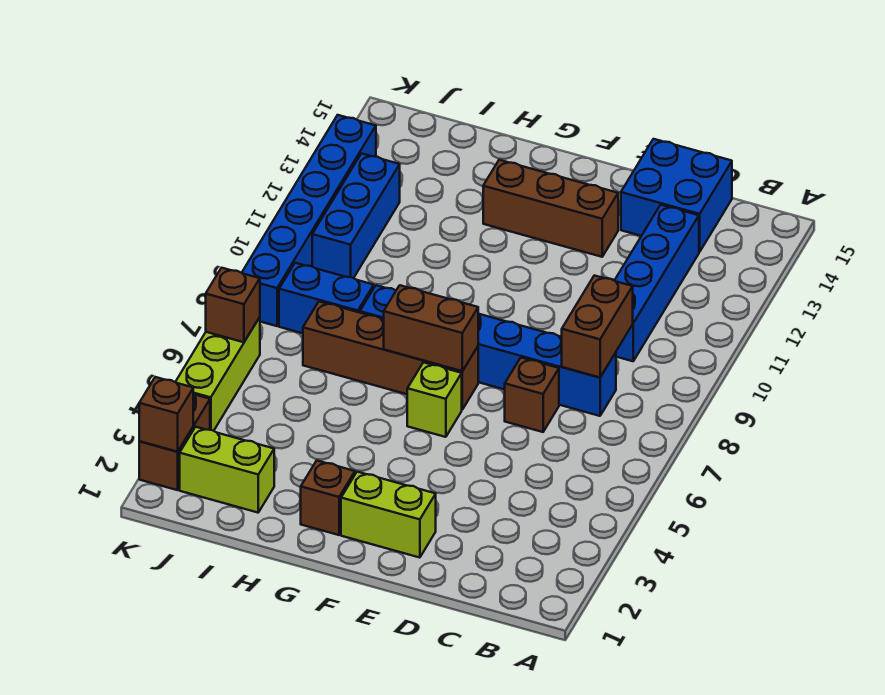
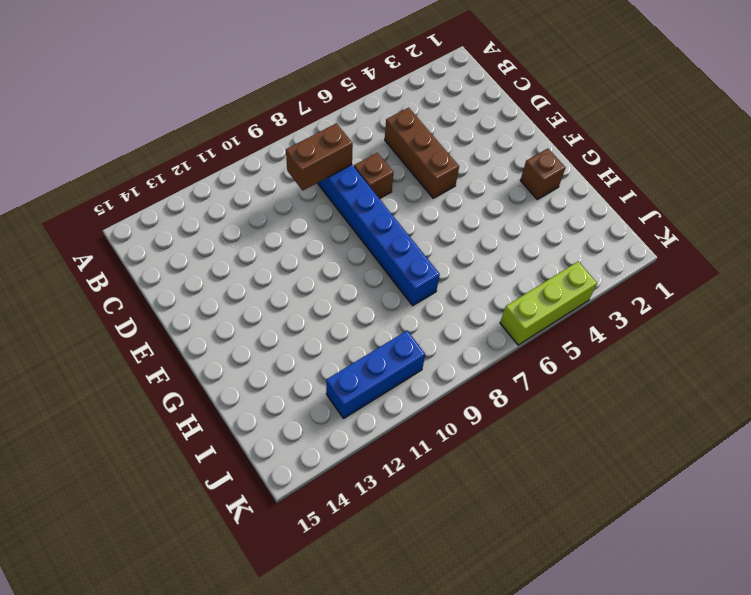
brown brick C5:E5 level 1 -> brown brick E13:G13 level 1
none -> blue brick C10:C13 level 1
none -> blue brick C14:D15 level 1
none -> lime brick E2:F2 level 1

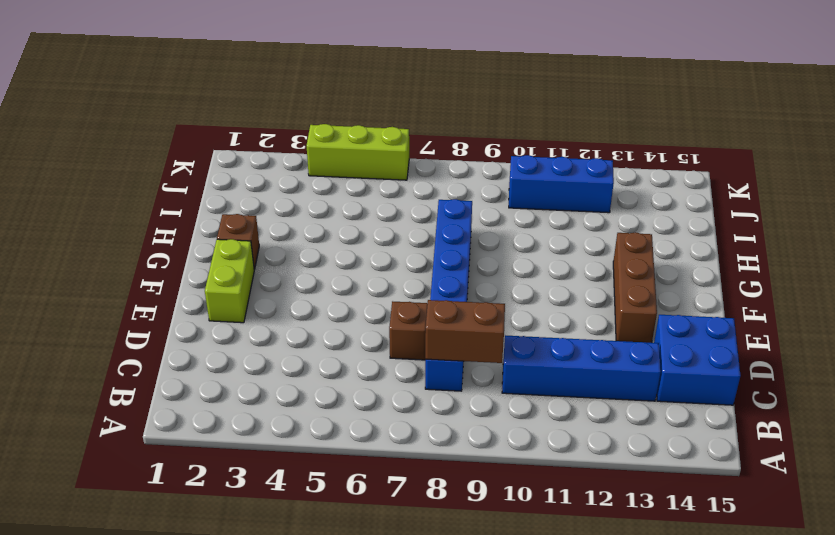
none -> lime brick F6 level 1
none -> brown brick F7:I7 level 1
none -> lime brick I2:J2 level 1

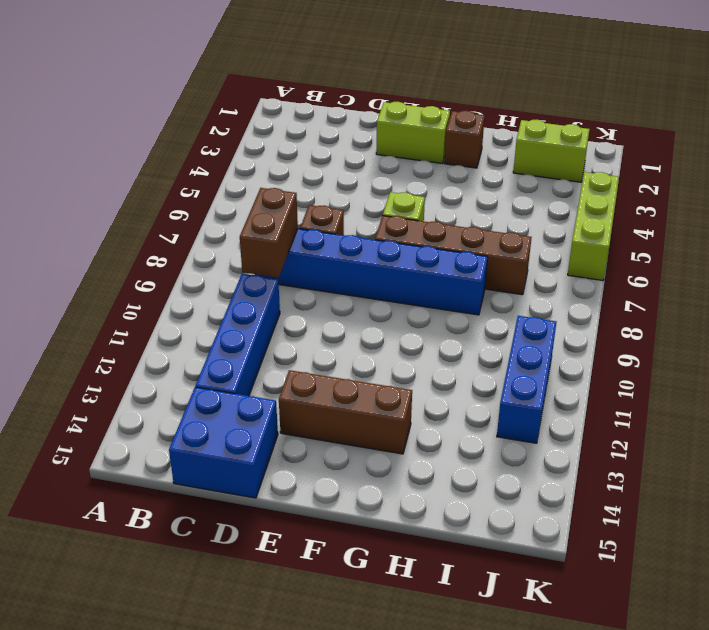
none -> blue brick I8:J8 level 1
none -> brown brick K2:K3 level 1
none -> blue brick K8:K13 level 1

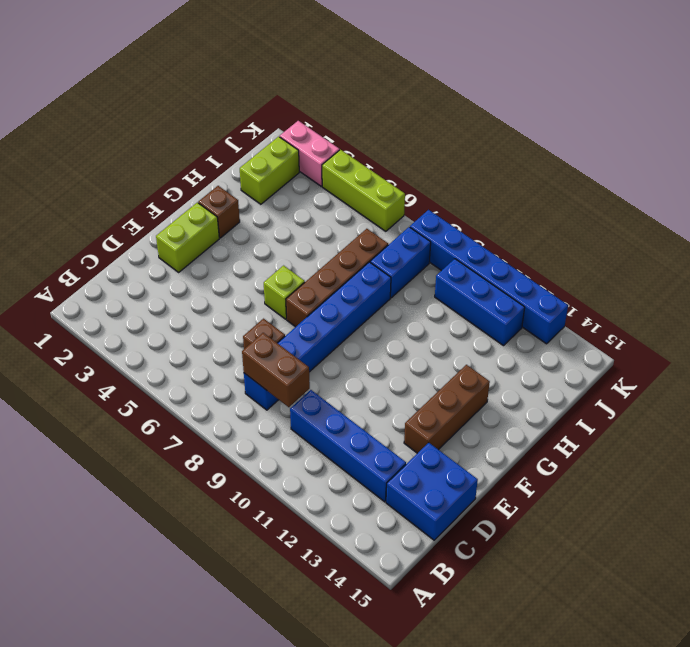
pink brick K2:K3 level 1 -> brown brick K2:K3 level 1
none -> brown brick F7:G7 level 2
none -> brown brick K2 level 2
none -> brown brick K6 level 2

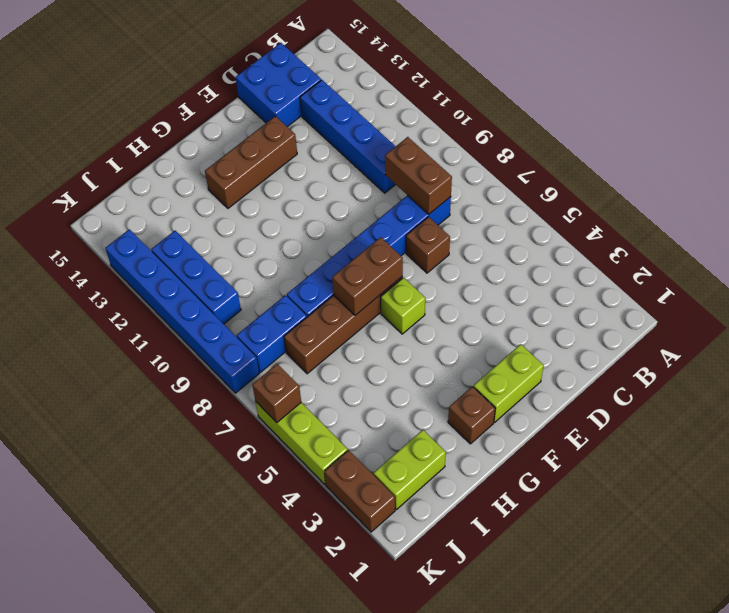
none -> brown brick K2 level 2

